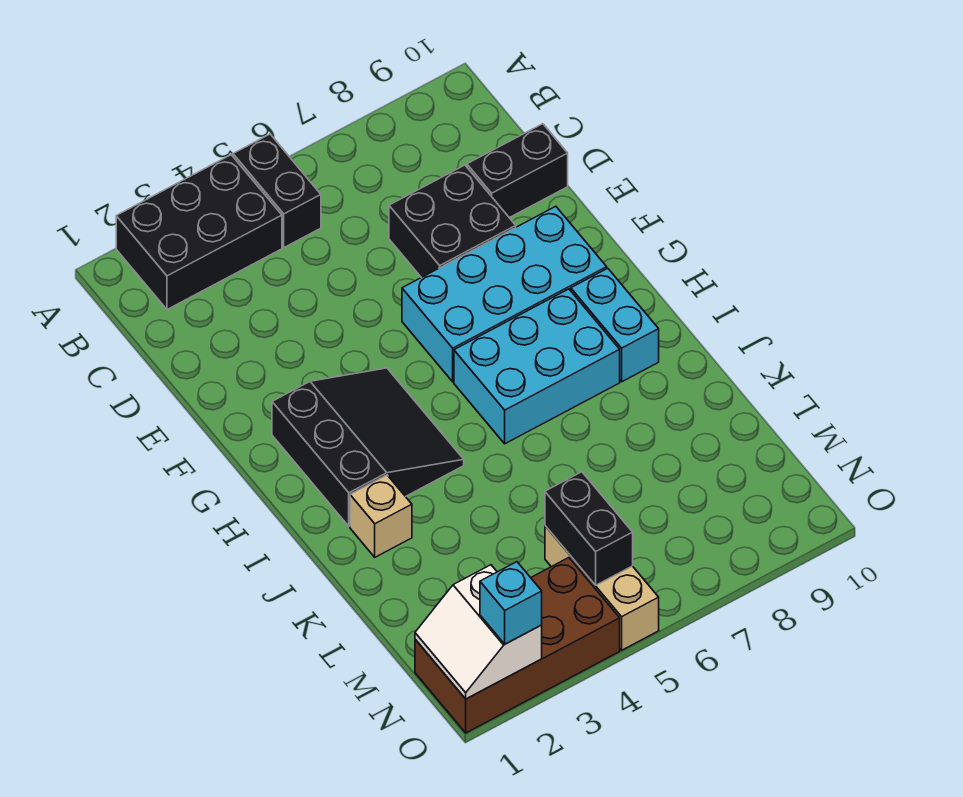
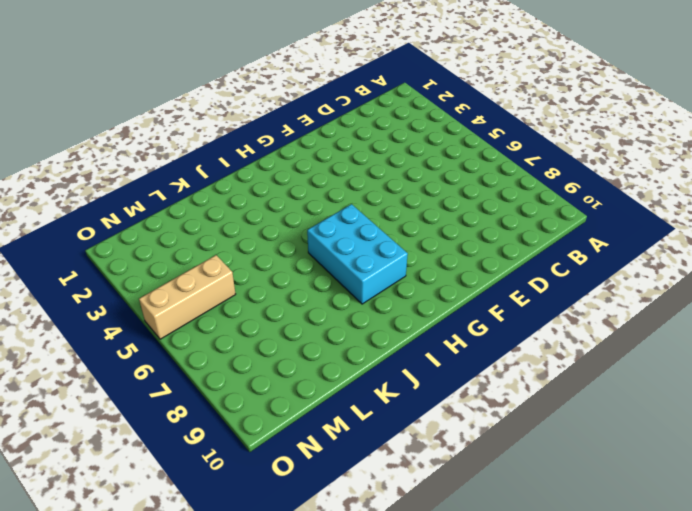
none -> black brick A2:B4 level 1
none -> black brick A5:B5 level 1
none -> black brick D7:E8 level 1

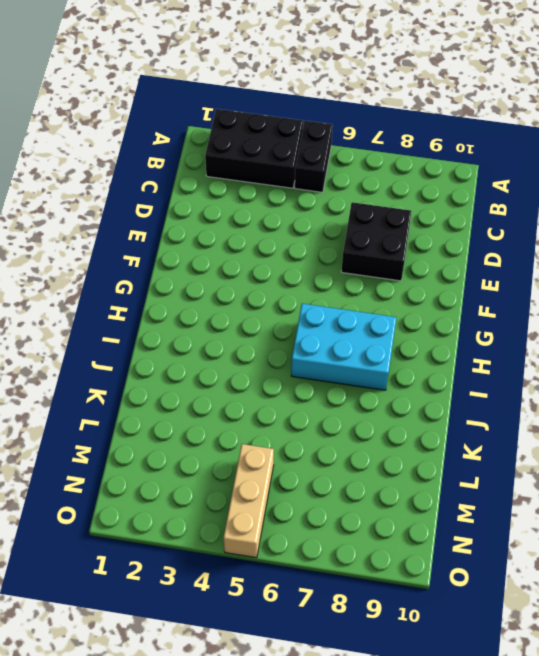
none -> black brick D9:D10 level 1
none -> cyan brick F6:G9 level 1
none -> black slope G2:I4 level 1 top 2

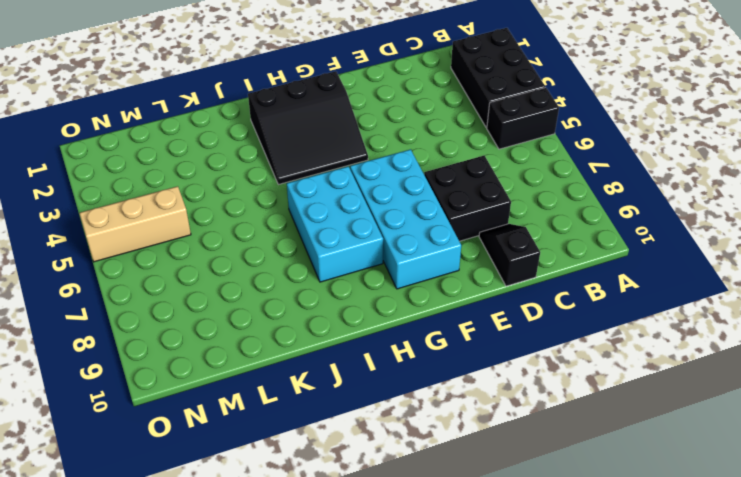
black slope D9:D10 level 1 top 10 -> black brick D9:D10 level 1
none -> cyan brick H9:I9 level 1
none -> tan brick J2 level 1
none -> brown brick N1:O4 level 1

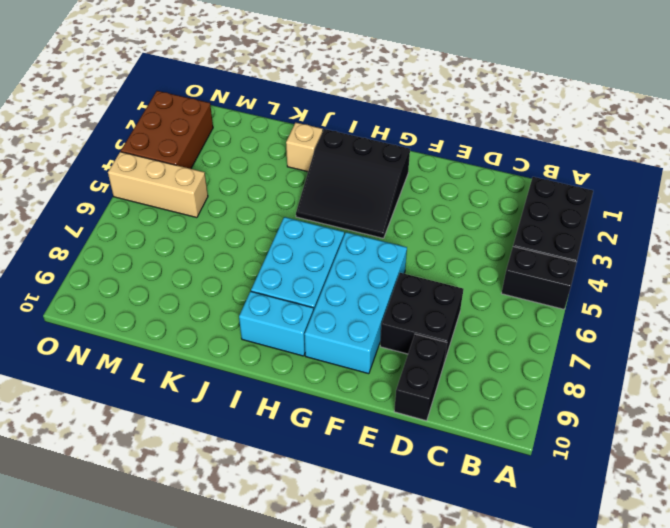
brown brick N2:O4 level 1 -> brown brick N1:O4 level 1
none -> black brick M5:N5 level 2
none -> white slope N1:O2 level 2 top 2
none -> cyan brick O2 level 3

